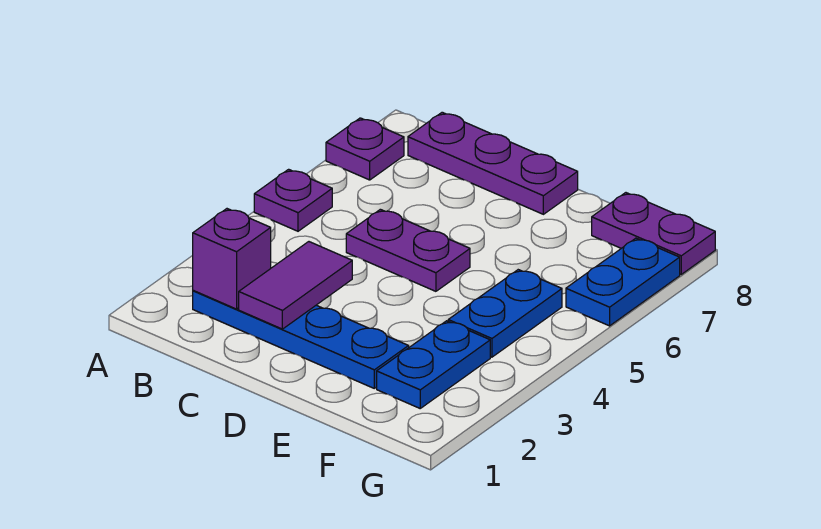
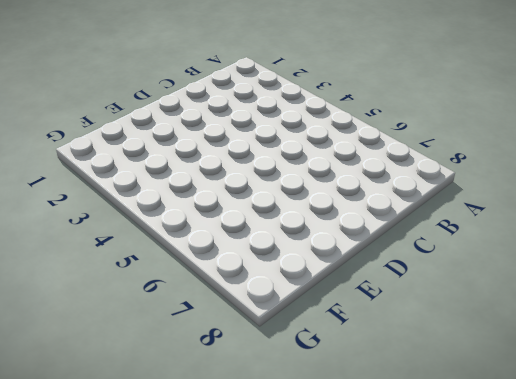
none -> purple plate A5 level 1
none -> purple plate A7 level 1

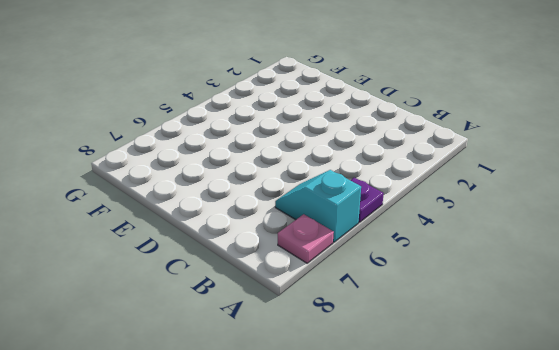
cyan slope A6:B6 level 1 top A -> none
pink plate A7 level 1 -> purple plate A7 level 1
none -> blue plate B2:E2 level 1
none -> purple plate B8:D8 level 1

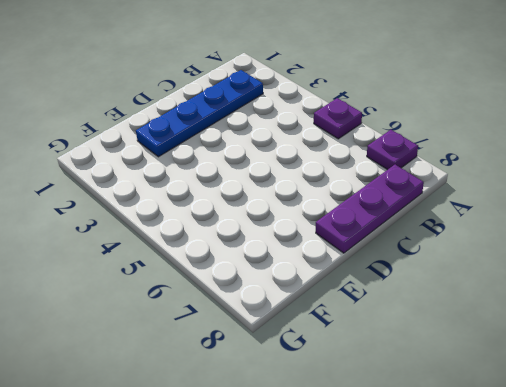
none -> purple plate C5:D5 level 1
none -> blue plate F2:F3 level 1

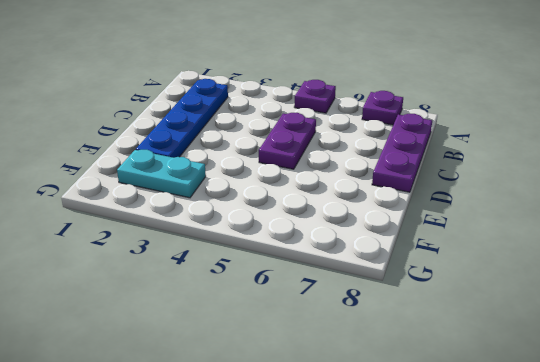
cyan plate F2:F3 level 1 -> blue plate F2:F3 level 1
none -> blue plate F4:F5 level 1
none -> purple plate F8:G8 level 1

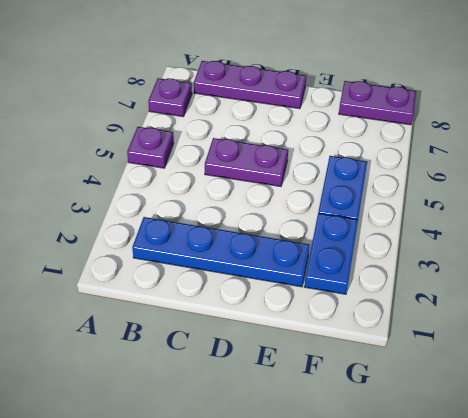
none -> blue plate G6:G7 level 1
none -> purple brick B2 level 2

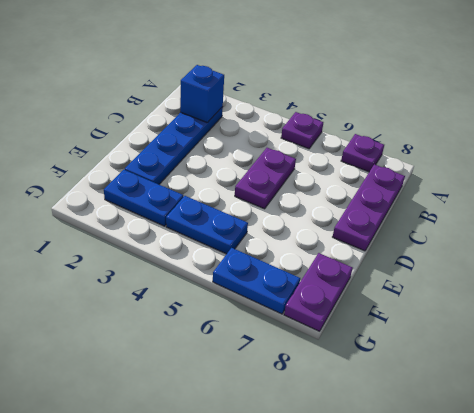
blue brick B2 level 2 -> purple brick B2 level 2
none -> purple tile C2:C3 level 2

